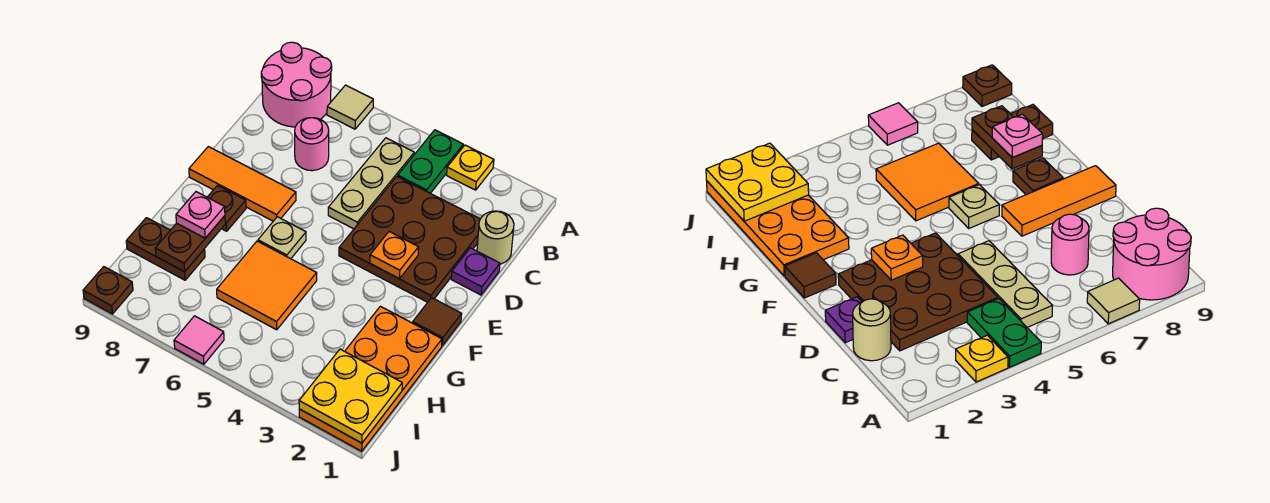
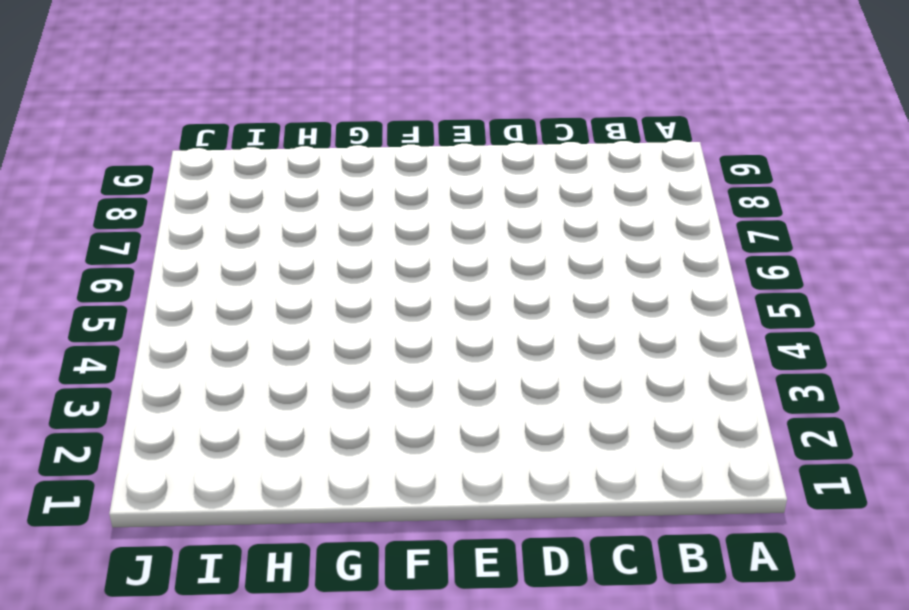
none -> yellow plate A3 level 1
none -> green plate A4:B4 level 1
none -> tan tile A7 level 1

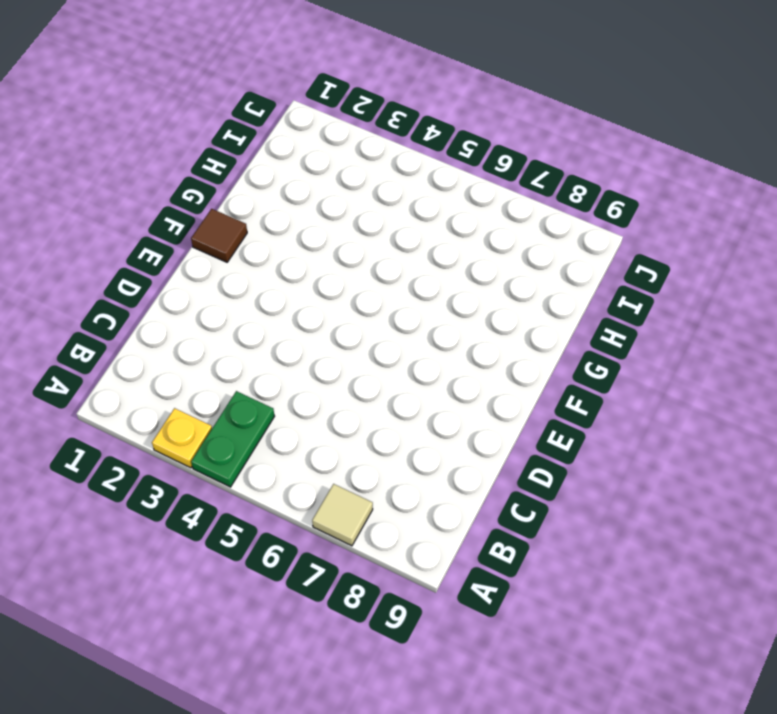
none -> pink round brick A8:B9 level 1
none -> tan plate B5:D5 level 1
none -> tan round brick C1 level 1

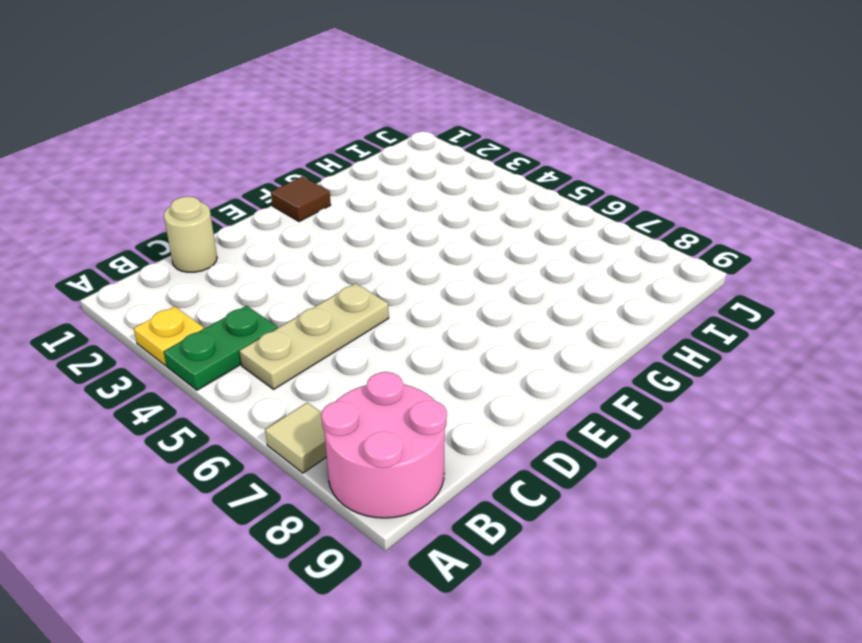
none -> brown plate C2:E4 level 1
none -> pink round brick C7 level 1
none -> purple plate D1 level 1

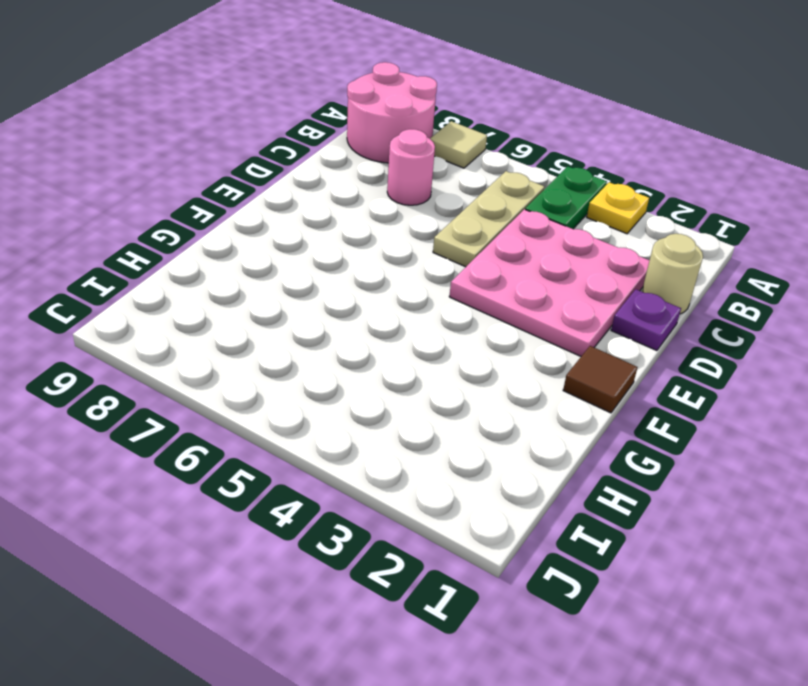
pink plate C2:E4 level 1 -> brown plate C2:E4 level 1
none -> orange tile E7:E9 level 1
none -> tan plate F6 level 1
none -> brown plate F8 level 1

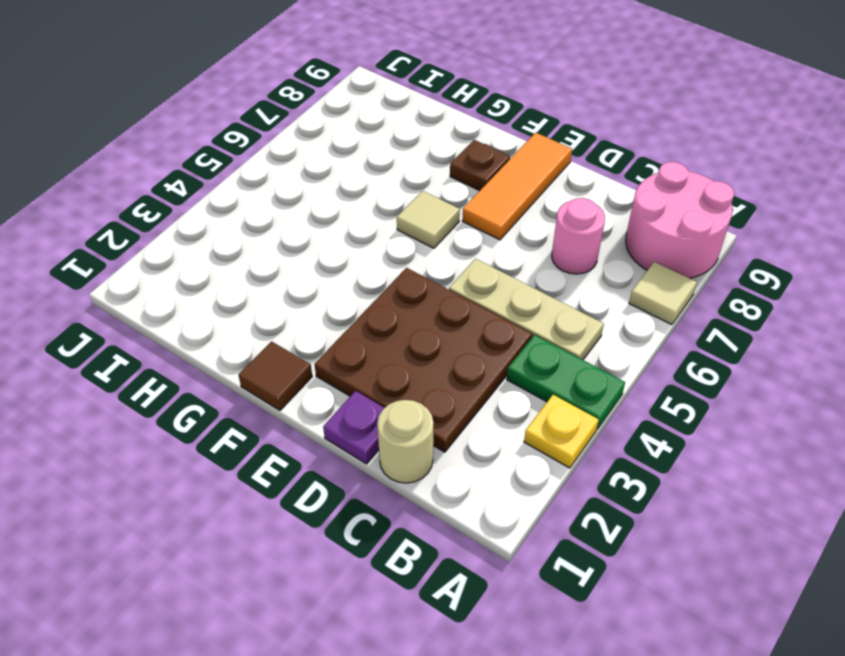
tan tile F6 level 1 -> tan plate F6 level 1
none -> orange plate G1:J2 level 1
none -> orange tile G5:H6 level 1
none -> brown plate H8:H9 level 1

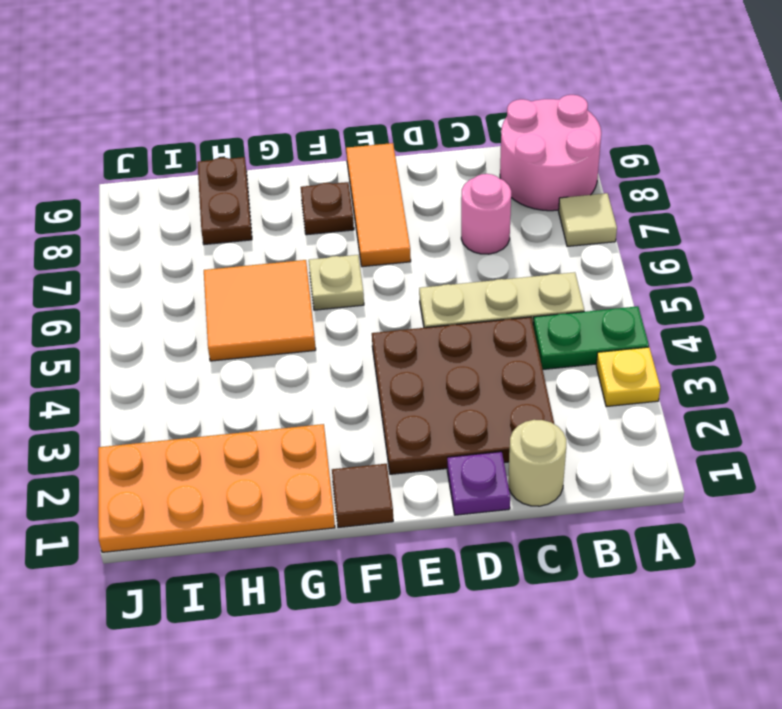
none -> pink tile J6 level 1
none -> brown plate J9 level 1
none -> orange plate E3 level 2

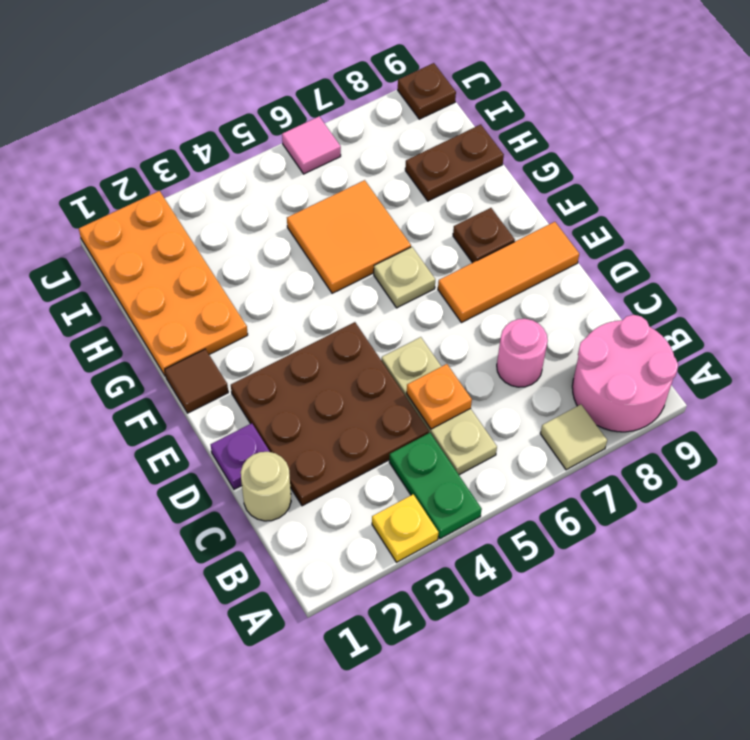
orange plate C5 level 2 -> orange plate E3 level 2
none -> brown plate G8:H8 level 2
none -> yellow plate I1:J2 level 2
none -> pink plate G8 level 3

